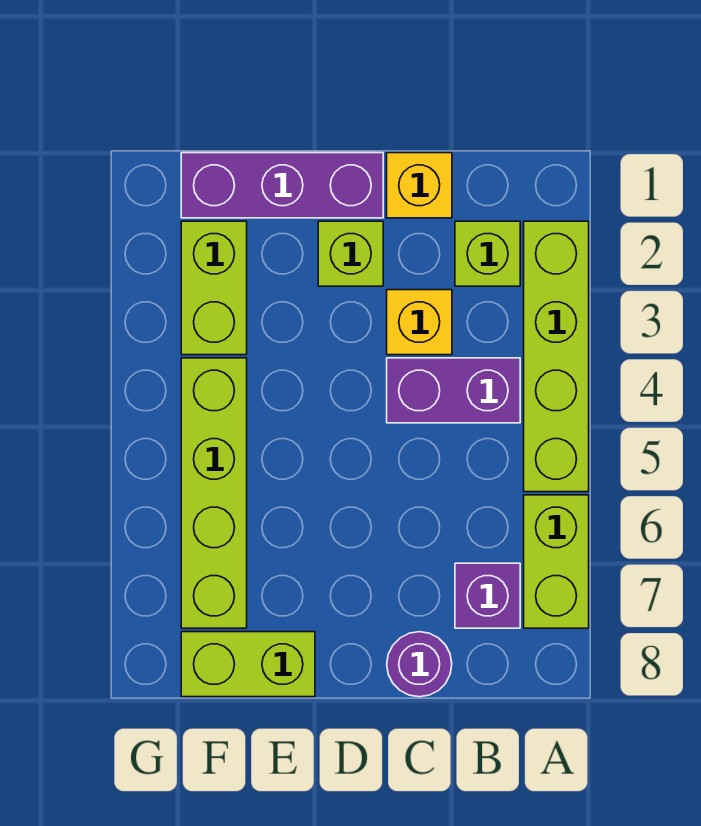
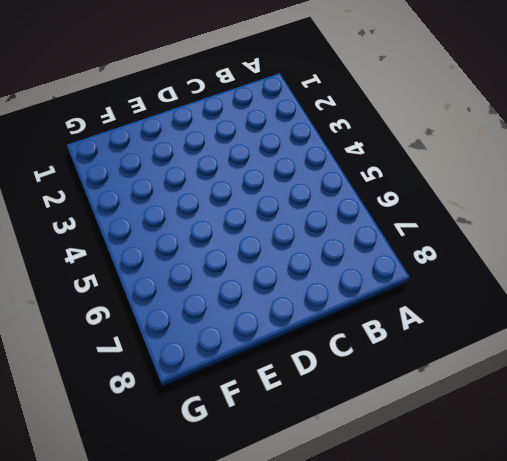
none -> lime brick A2:A5 level 1
none -> lime brick A6:A7 level 1
none -> lime brick B2 level 1

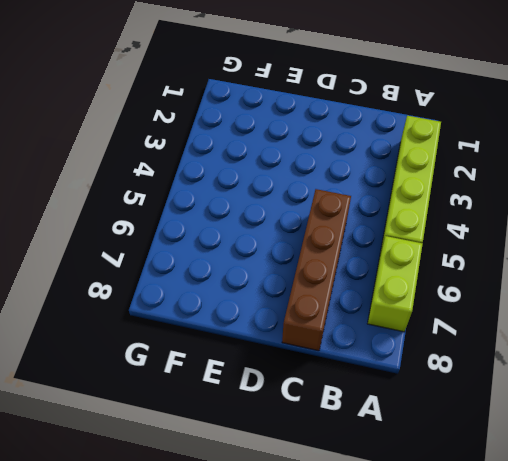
brown brick C5:C8 level 1 -> purple round brick C8 level 1
none -> lime brick B2 level 1
none -> purple brick B4:C4 level 1
none -> purple brick B7 level 1

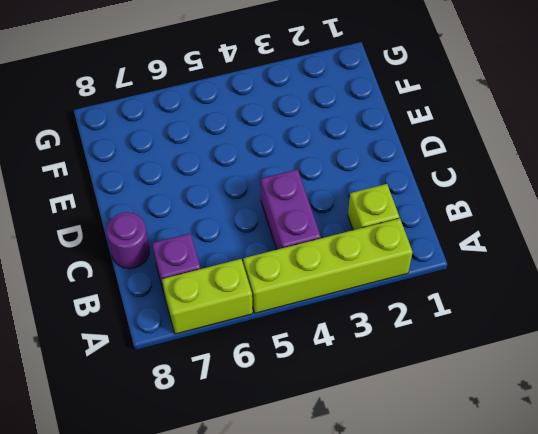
none -> yellow brick C1 level 1
none -> yellow brick C3 level 1
none -> purple brick D1:F1 level 1

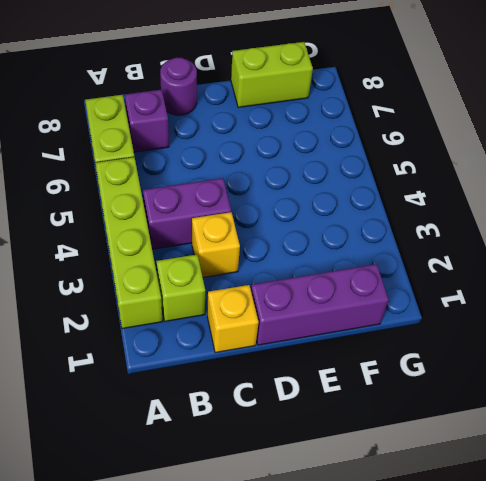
none -> lime brick D2 level 1
none -> lime brick F2:F3 level 1
none -> lime brick F4:F7 level 1

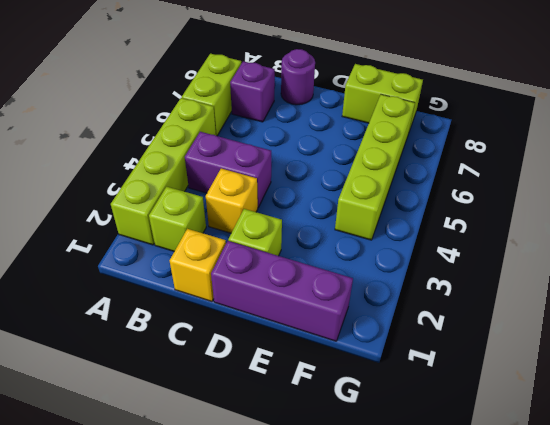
none -> lime brick F2:F3 level 1

